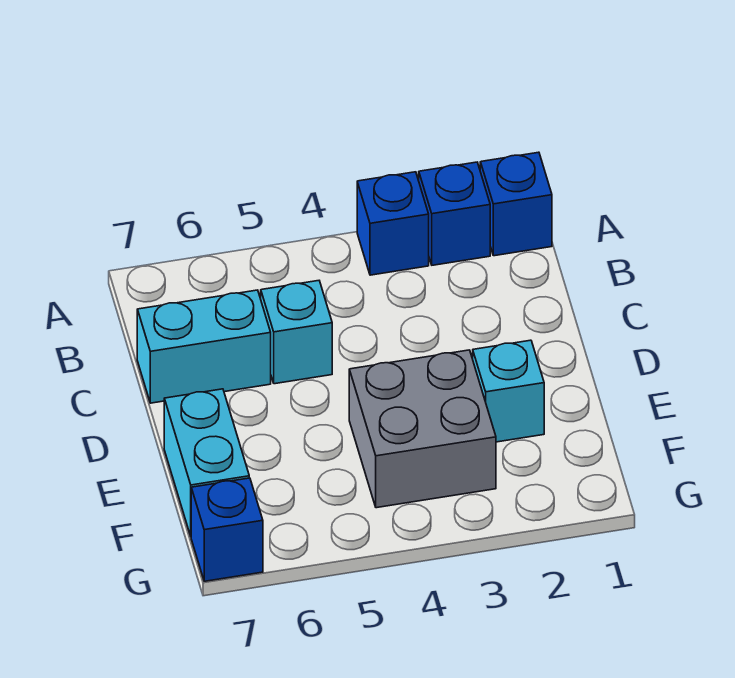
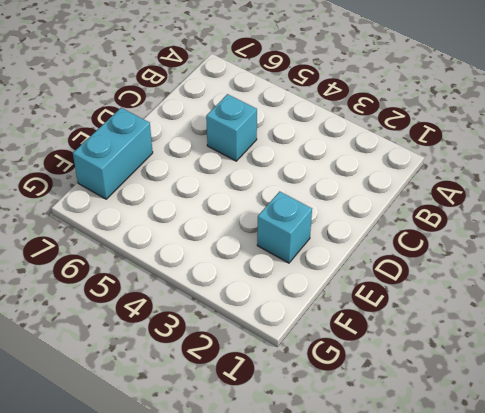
none -> blue brick A1 level 1
none -> blue brick A2 level 1

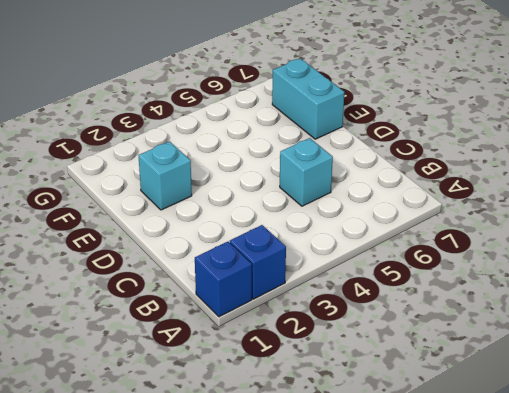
none -> blue brick A3 level 1
none -> cyan brick C6:C7 level 1

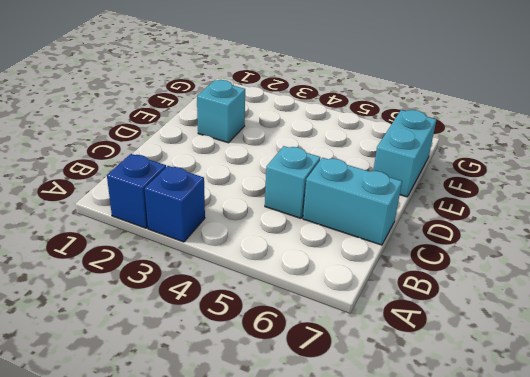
none -> blue brick A1 level 1
none -> grey brick E3:F4 level 1

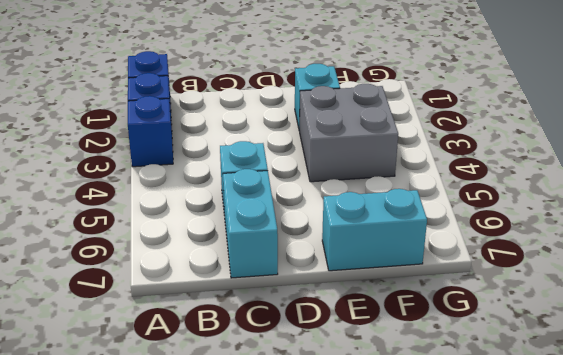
none -> blue brick G7 level 1

